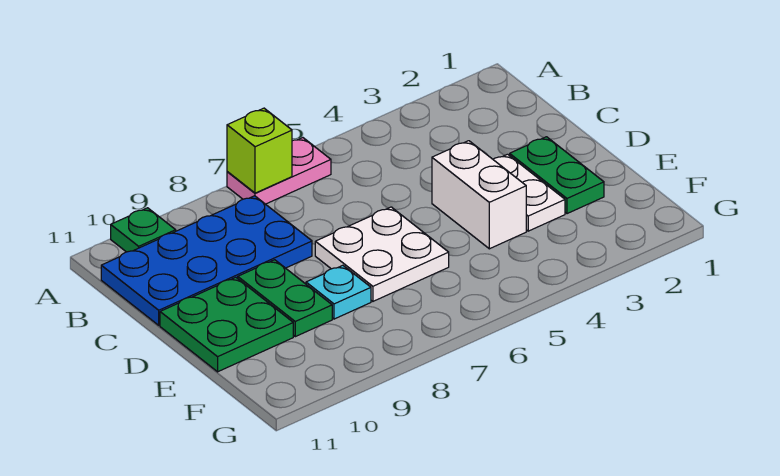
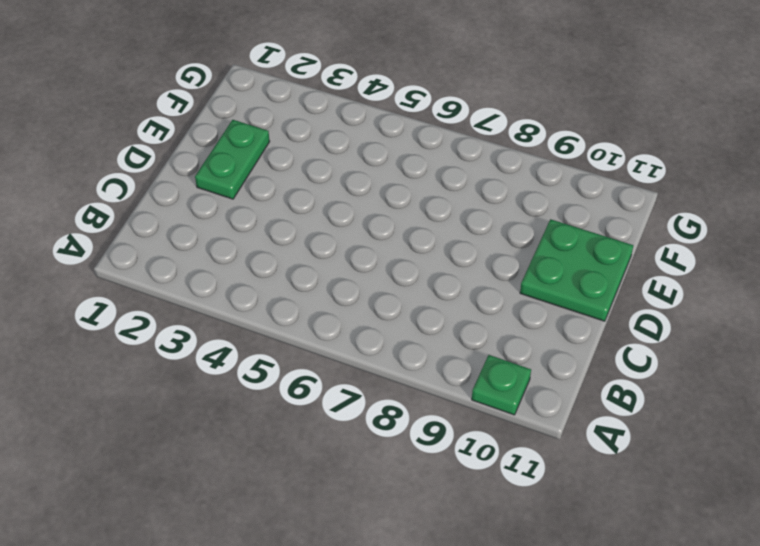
none -> pink plate A6:A7 level 1
none -> blue plate B8:C11 level 1

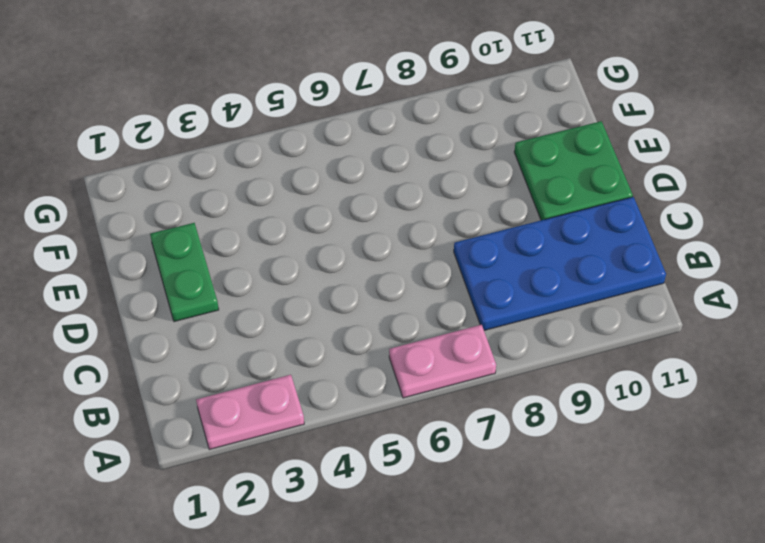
pink plate A2:A3 level 1 -> none
none -> green plate A10 level 1
none -> white plate D3:E3 level 1

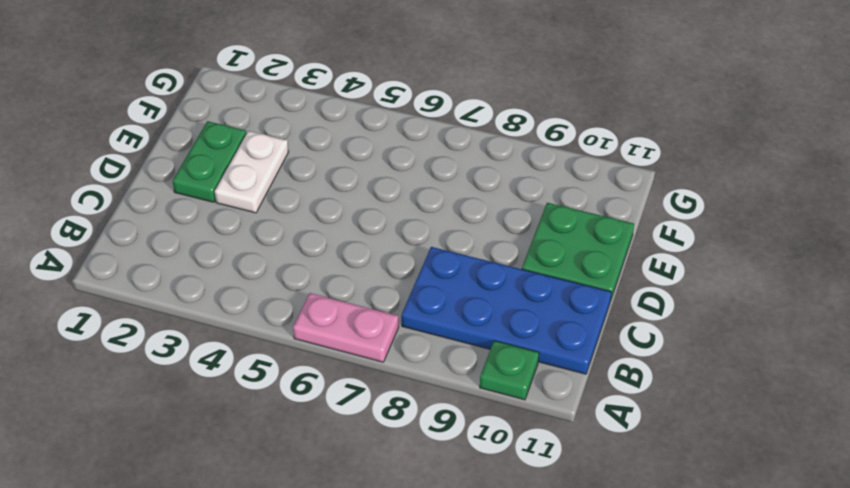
none -> white brick D4:E4 level 1
none -> white plate D6:E7 level 1

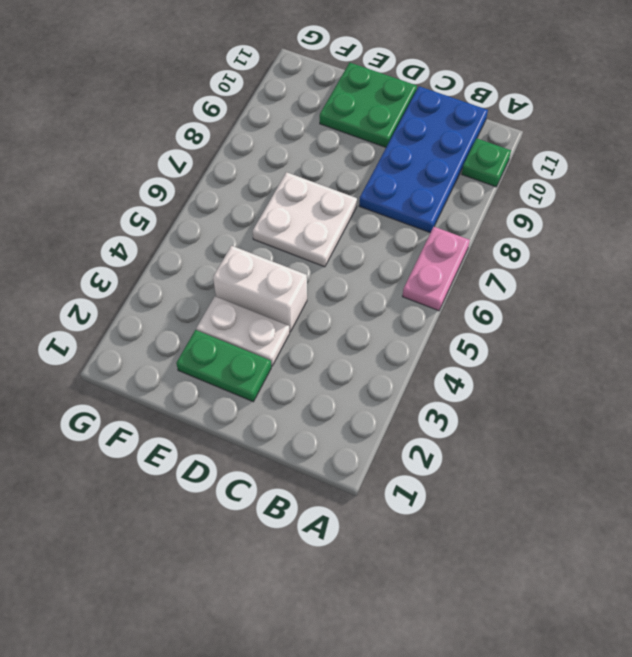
none -> green plate D9:E9 level 1
none -> cyan plate E8 level 1

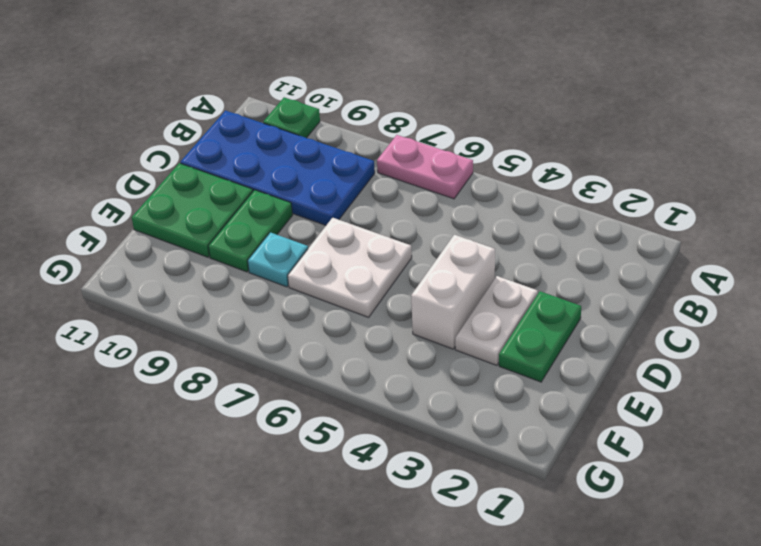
none -> lime brick A7 level 2

